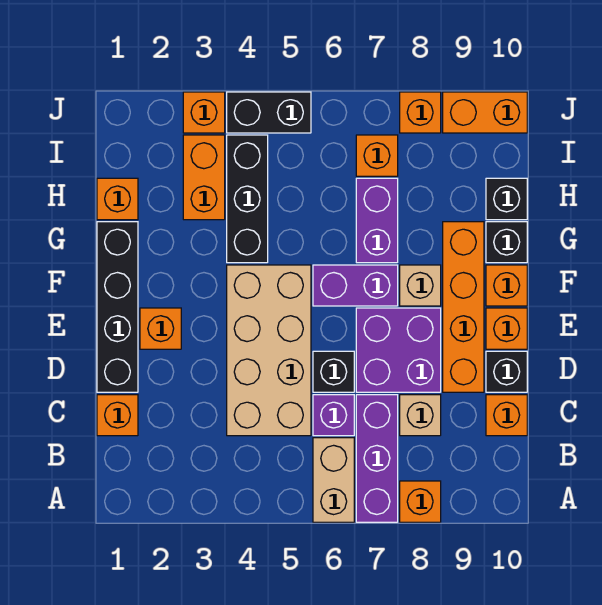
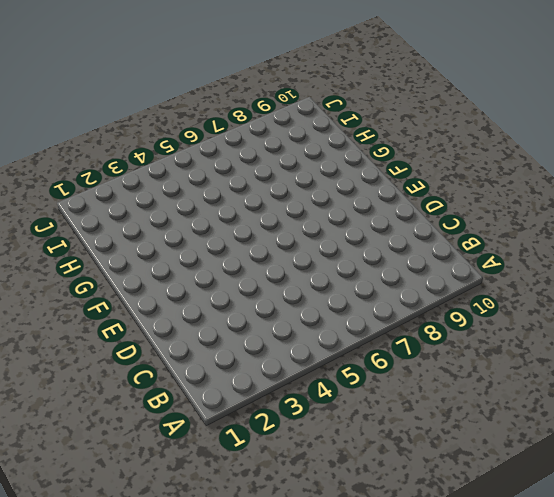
none -> tan brick A6:B6 level 1
none -> purple brick A7:C7 level 1
none -> orange brick A8 level 1

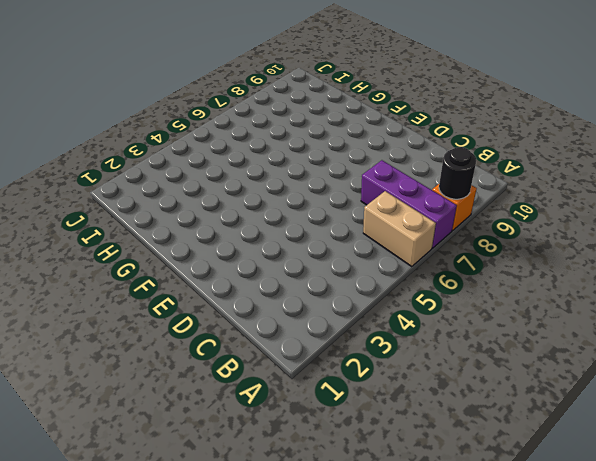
black round brick A8 level 2 -> none
none -> orange brick C1 level 1
none -> tan brick C4:F5 level 1
none -> purple brick C6 level 1

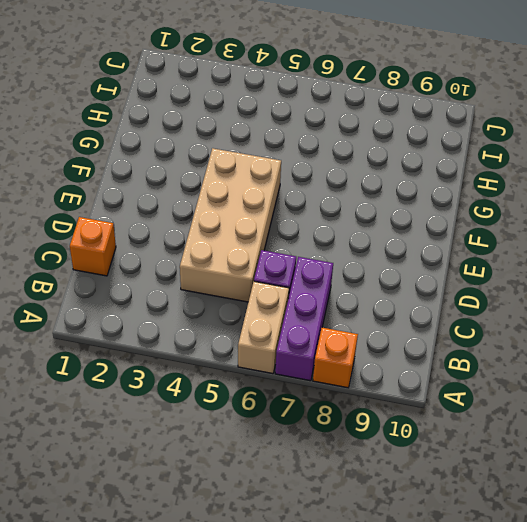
none -> tan brick C8 level 1
none -> orange brick C10 level 1
none -> black brick D1:G1 level 1

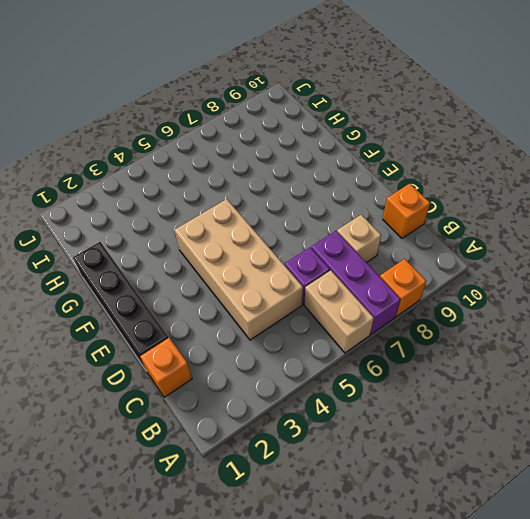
none -> black brick D6 level 1
none -> purple brick D7:E8 level 1
none -> orange brick D9:G9 level 1

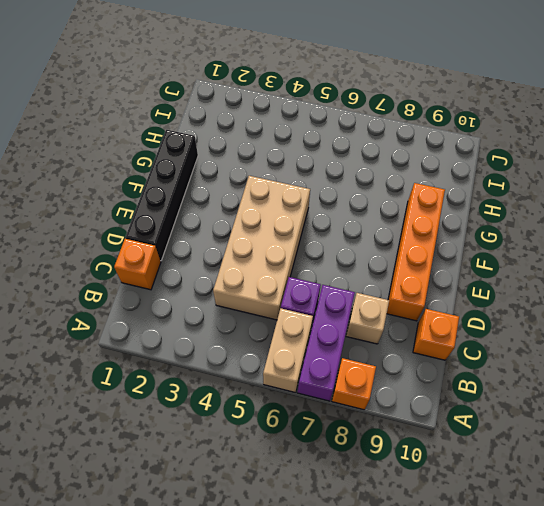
none -> black brick D6 level 1
none -> purple brick D7:E8 level 1
none -> black brick D10 level 1

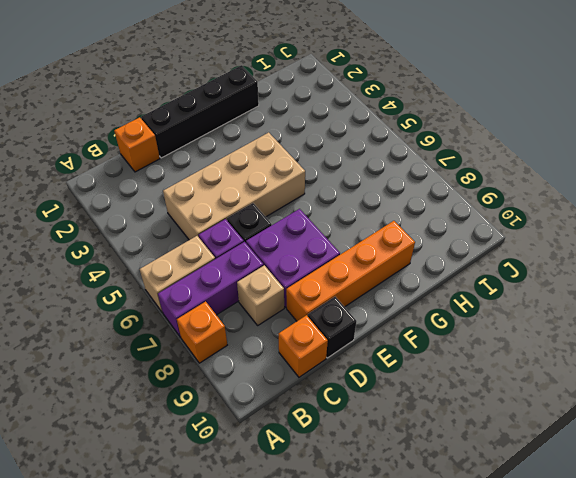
none -> orange brick E2 level 1
none -> orange brick E10 level 1
none -> purple brick F6:F7 level 1

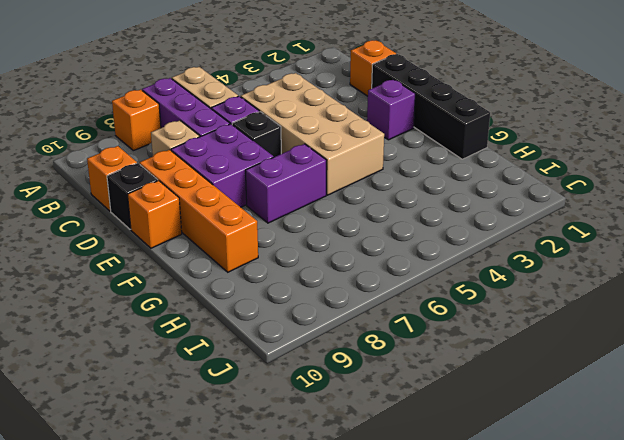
purple brick E2 level 1 -> orange brick E2 level 1
none -> tan brick F8 level 1
none -> orange brick F10 level 1
none -> black brick G4:I4 level 1

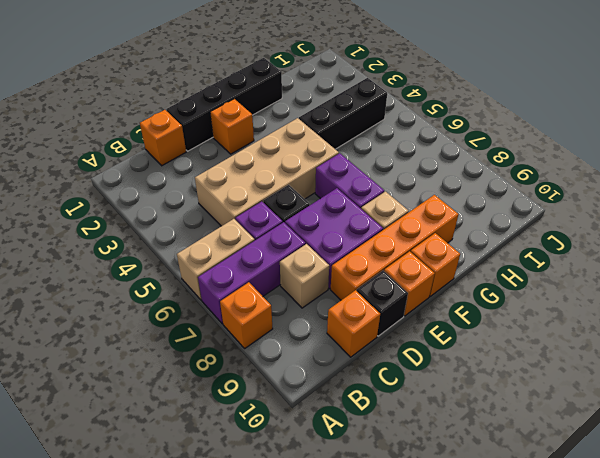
none -> purple brick G7:H7 level 1
none -> black brick G10 level 1
none -> orange brick H1 level 1

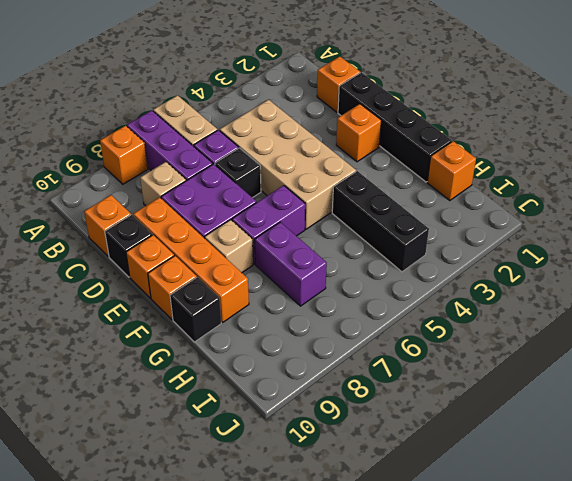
none -> orange brick H3:I3 level 1
none -> black brick H10 level 1
none -> orange brick I7 level 1

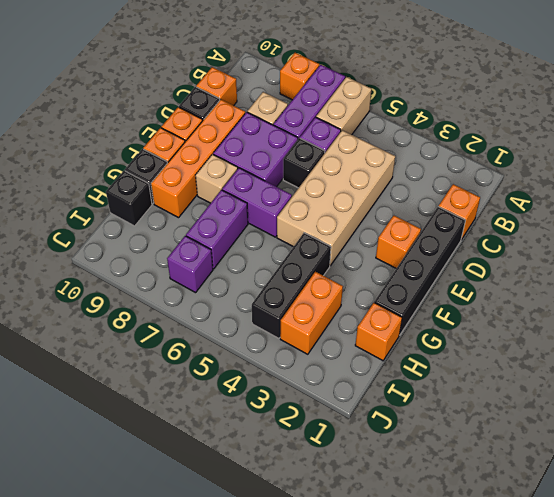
purple brick I7 level 1 -> orange brick I7 level 1
none -> orange brick J3 level 1
none -> black brick J4:J5 level 1
none -> orange brick J8 level 1

